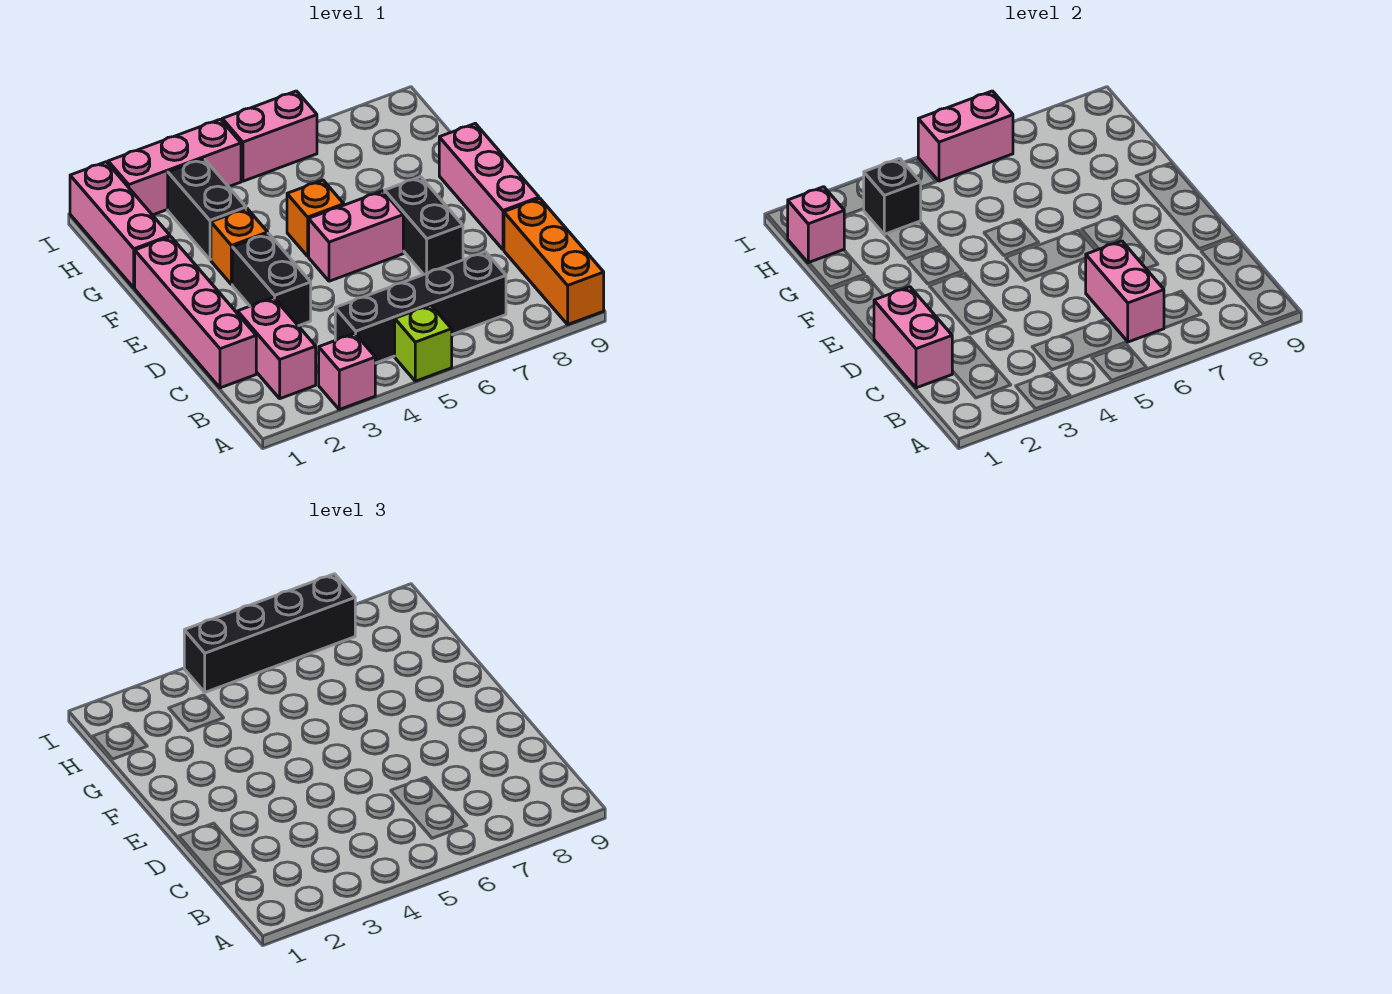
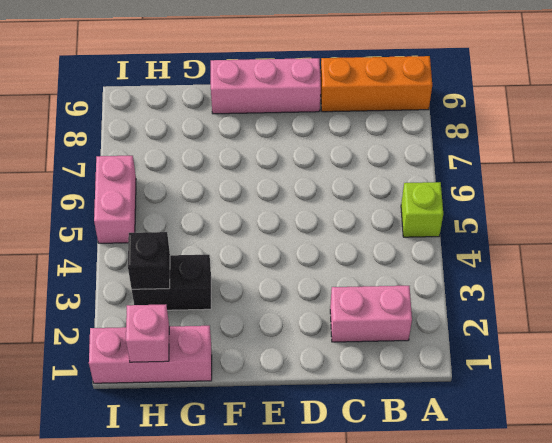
none -> pink brick A3 level 1
none -> black brick B4:B7 level 1
none -> pink brick C1:F1 level 1

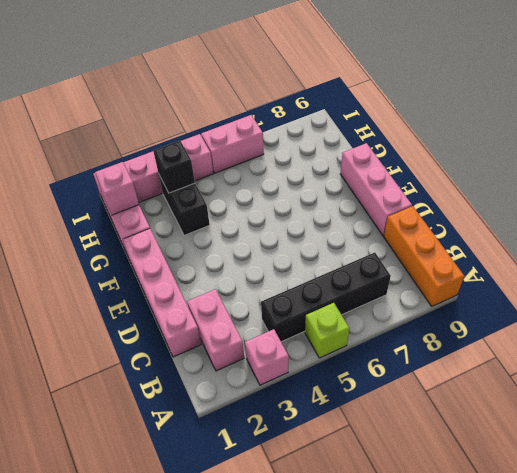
none -> black brick D3:E3 level 1
none -> black brick D7:E7 level 1
none -> pink brick E5:E6 level 1

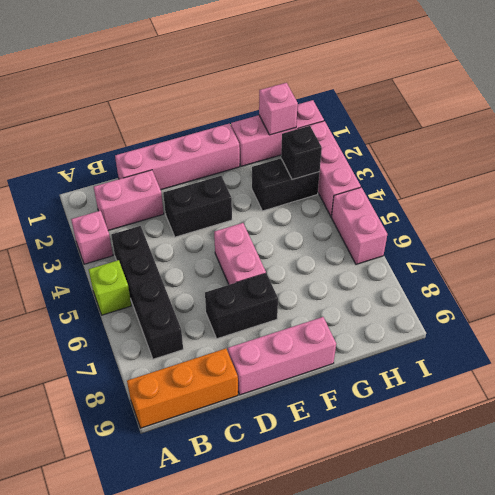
none -> orange brick F3 level 1
none -> orange brick F5 level 1
none -> pink brick B6:C6 level 2

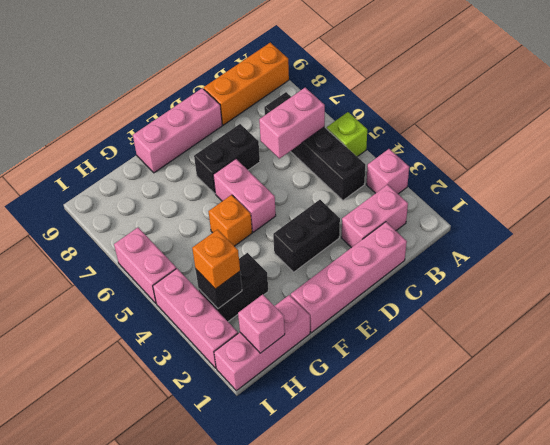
orange brick H3 level 3 -> orange brick F3 level 1
none -> pink brick C1:D1 level 2
none -> pink brick I5:I6 level 2
none -> black brick I4:I7 level 3

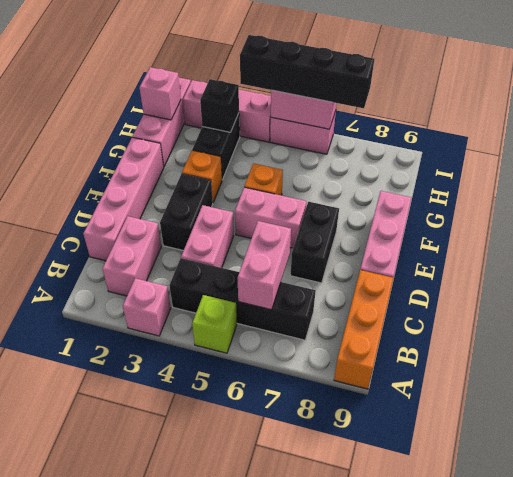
pink brick C4:D4 level 1 -> pink brick C1:D1 level 2

